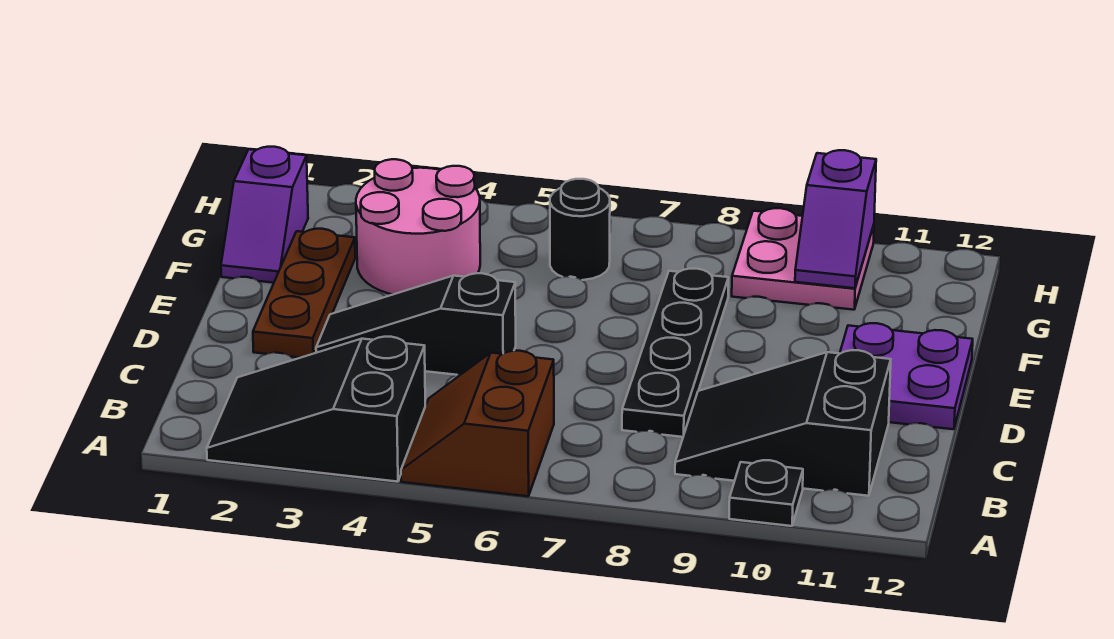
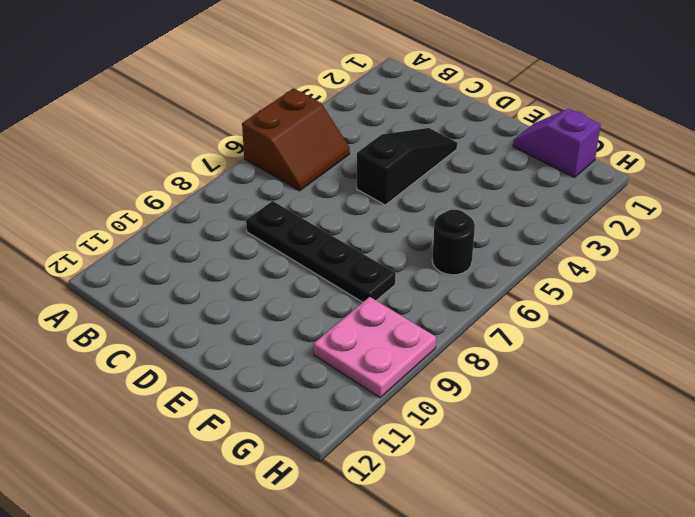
brown slope A5:B6 level 1 top A -> brown slope A5:B6 level 1 top 6
none -> black slope A2:B4 level 1 top 4
none -> black plate A10 level 1
none -> black slope B9:C11 level 1 top 11

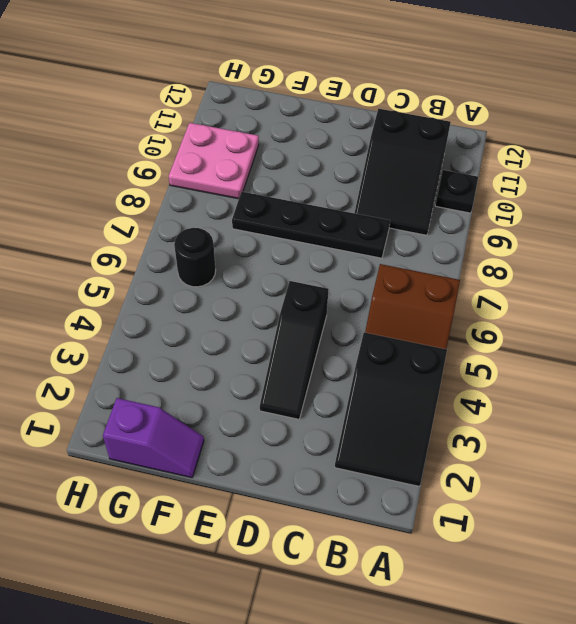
none -> brown plate D2:F2 level 1
none -> purple plate D11:E12 level 1
none -> pink round brick F3:G4 level 1

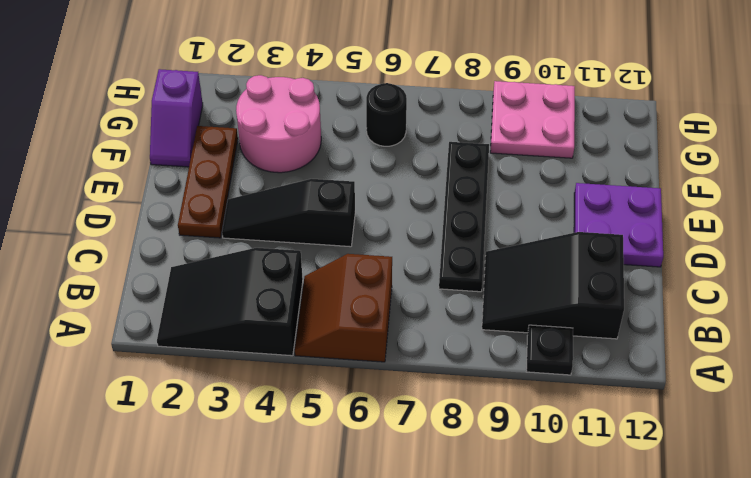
none -> purple slope G10:H10 level 2 top H

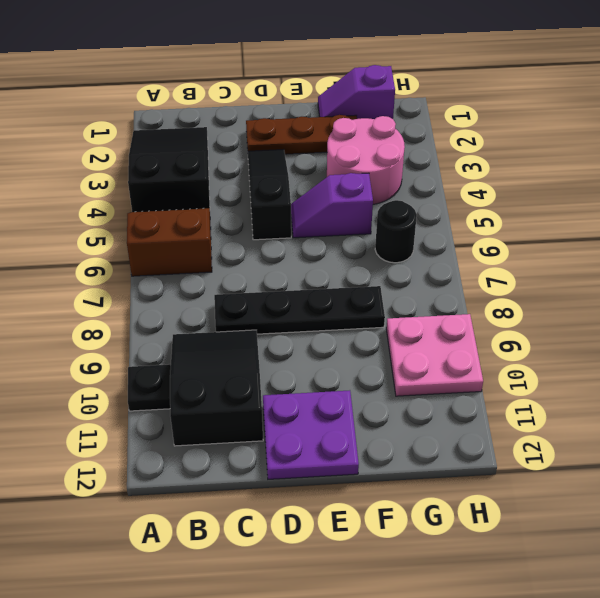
purple slope E5:F5 level 1 top F -> purple slope G10:H10 level 2 top H

